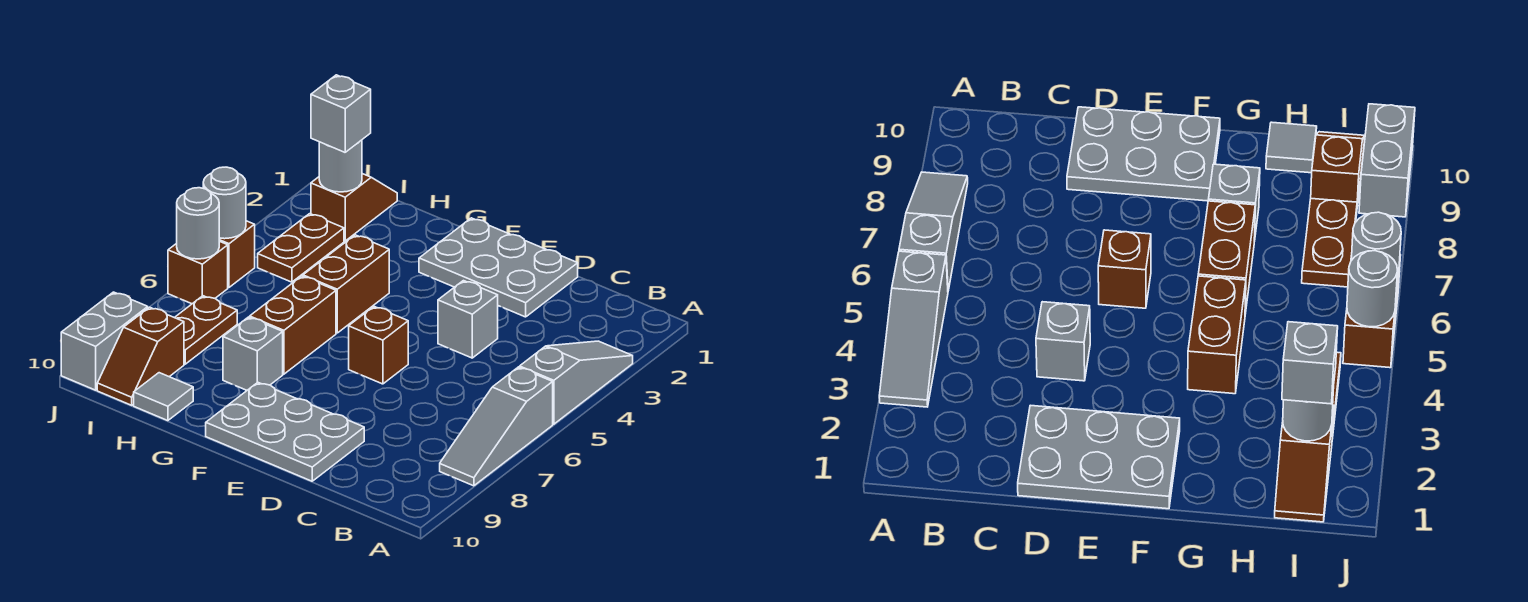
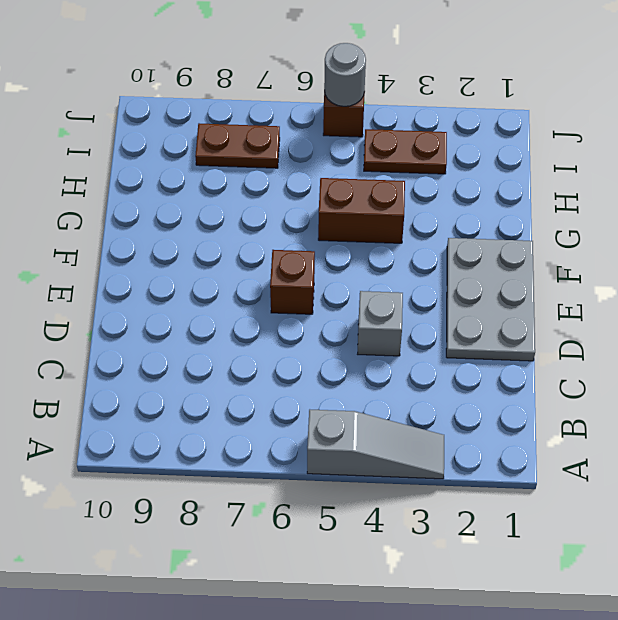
none -> grey slope A6:A8 level 1 top 6
none -> grey plate D9:F10 level 1
none -> brown brick G6:G7 level 1

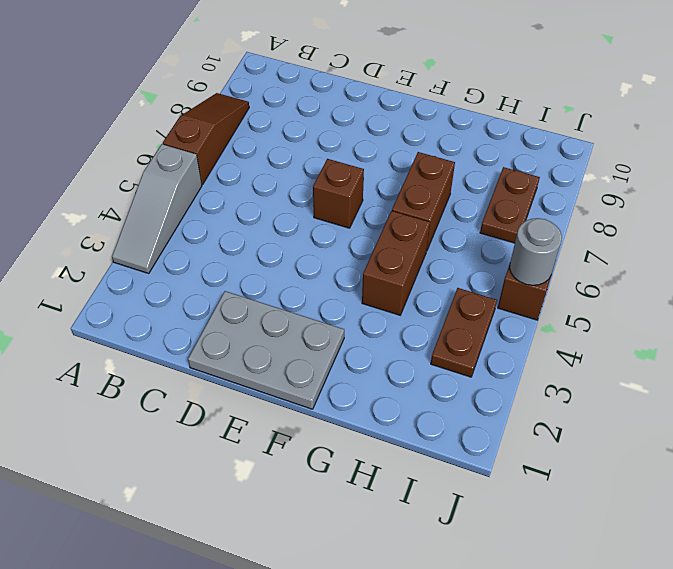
brown slope A6:A8 level 1 top 6 -> grey slope A6:A8 level 1 top 6
none -> grey brick D4 level 1
none -> grey plate D9:F10 level 1
none -> grey brick G8 level 1

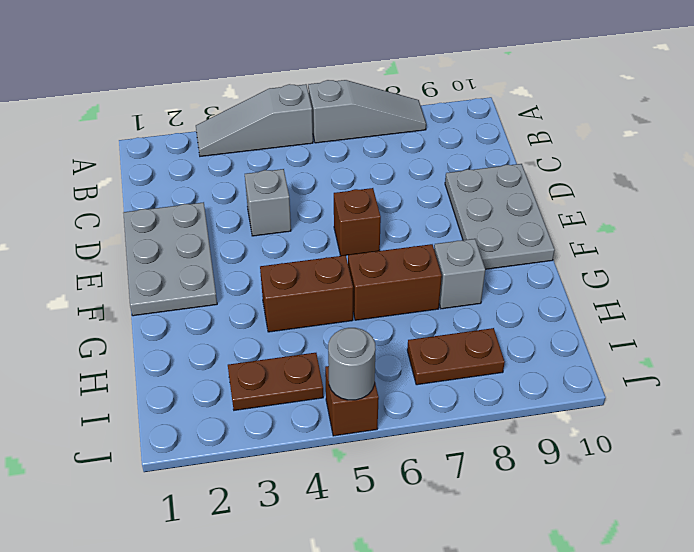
none -> grey tile H10 level 1
none -> brown slope I1:I2 level 1 top 2
none -> brown slope I9:I10 level 1 top 9

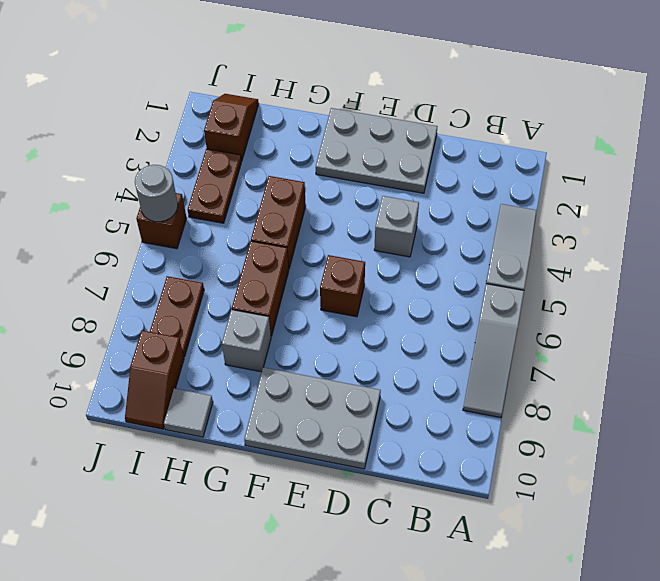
none -> brown brick J6 level 1
none -> grey brick J9:J10 level 1
none -> grey round brick I2 level 2

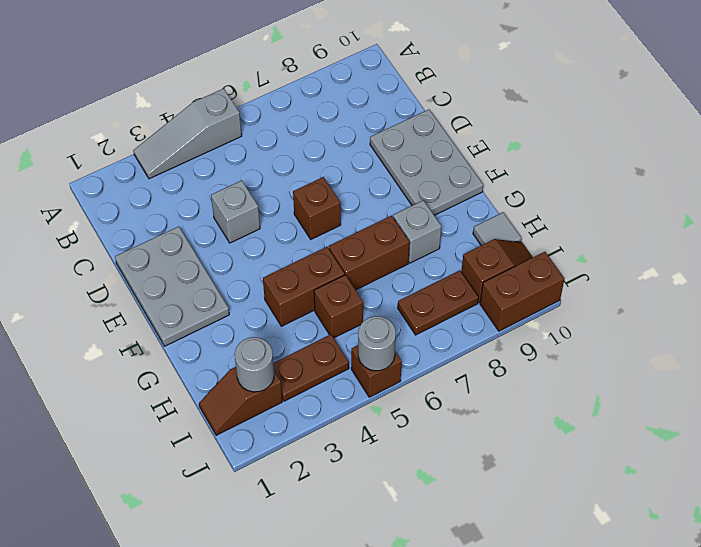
brown brick H5 level 1 -> brown brick J6 level 1
brown brick J9:J10 level 1 -> grey brick J9:J10 level 1
none -> grey slope A6:A8 level 1 top 6
none -> grey round brick J6 level 2
none -> grey brick I2 level 3

